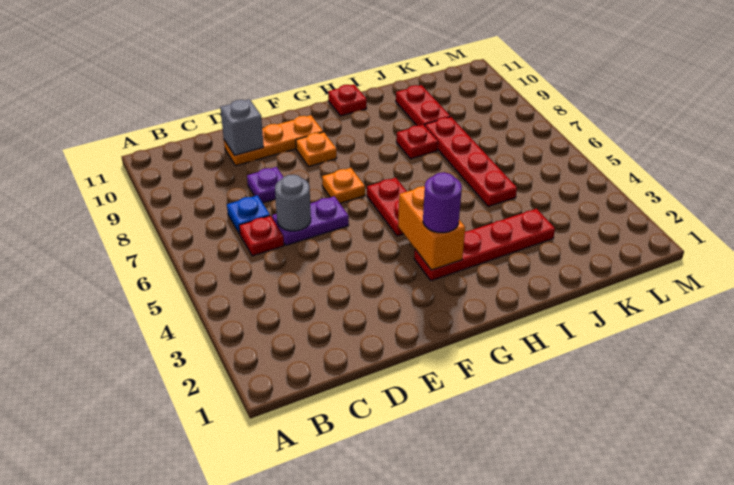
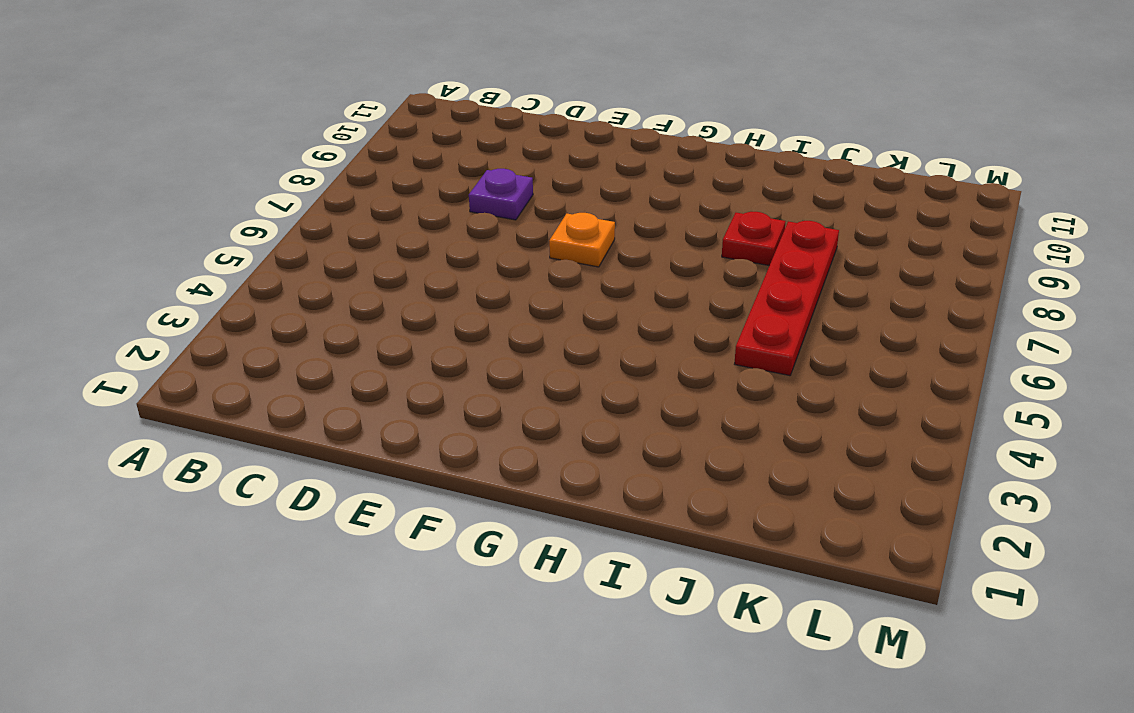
none -> red plate C6 level 1
none -> blue plate C7 level 1
none -> purple plate D6:E6 level 1

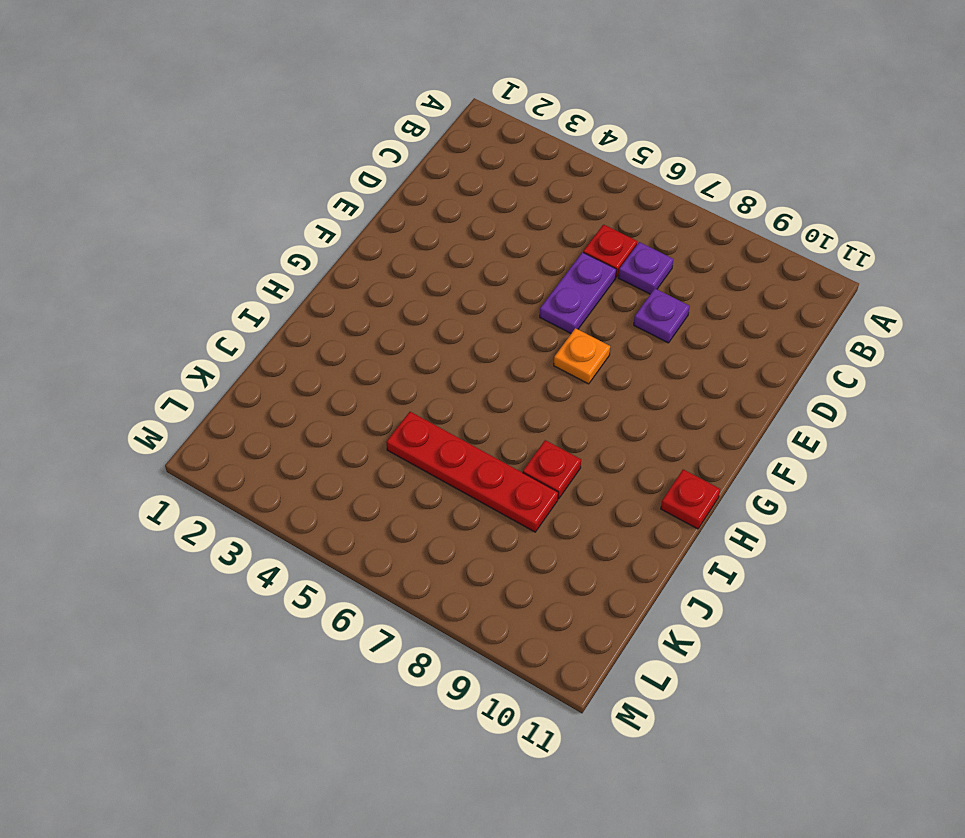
purple plate C7 level 1 -> blue plate C7 level 1
none -> orange plate D10:F10 level 1
none -> orange plate F9 level 1
none -> red plate G3:J3 level 1

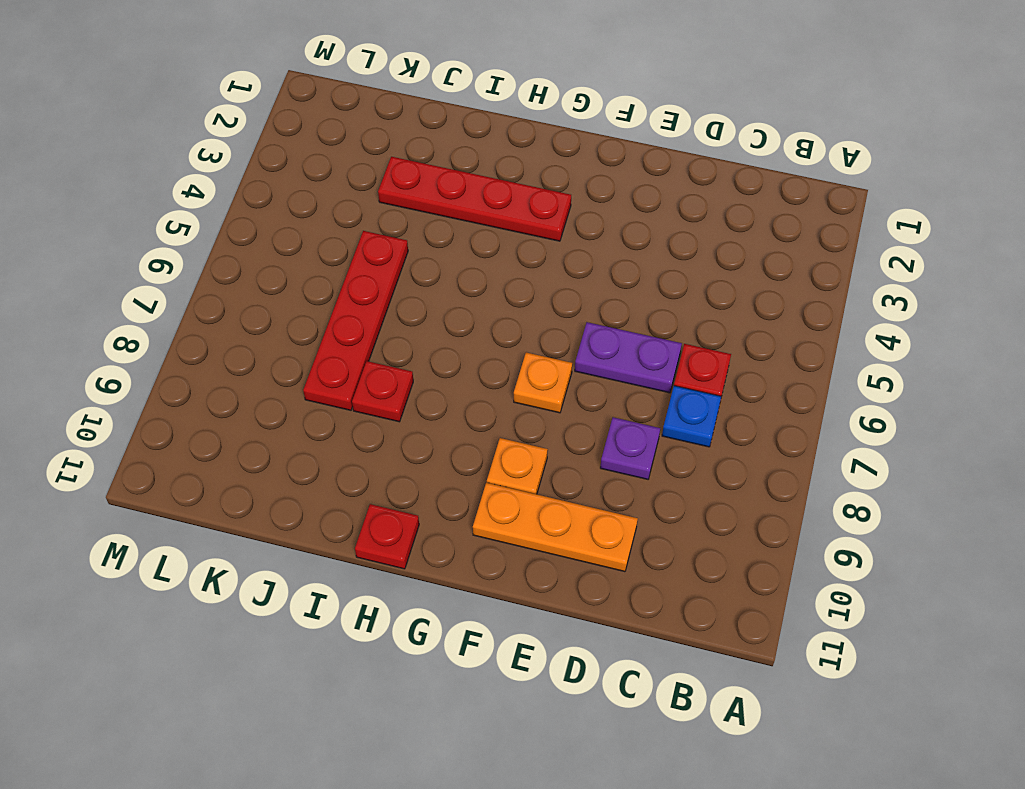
none -> red plate G5:G6 level 1
none -> red plate J9:J10 level 1
none -> grey round brick D6 level 2

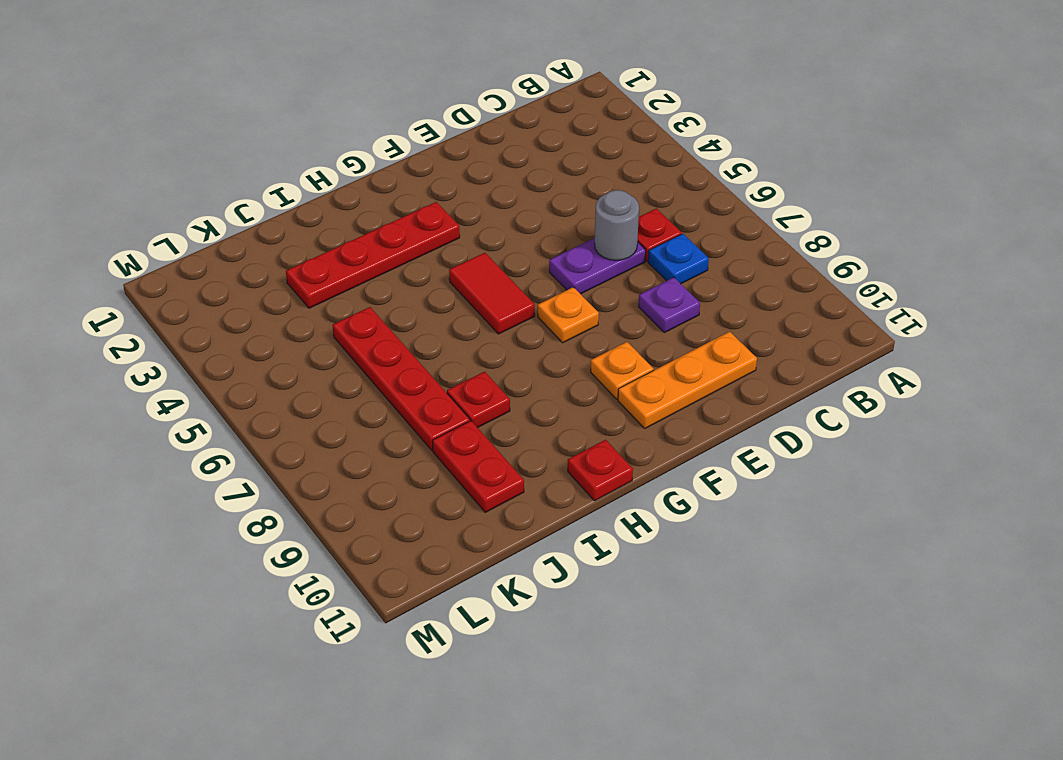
red tile G5:G6 level 1 -> red plate G5:G6 level 1
none -> grey brick D10 level 2
none -> orange brick G3:G4 level 2
none -> purple round brick G3 level 3

